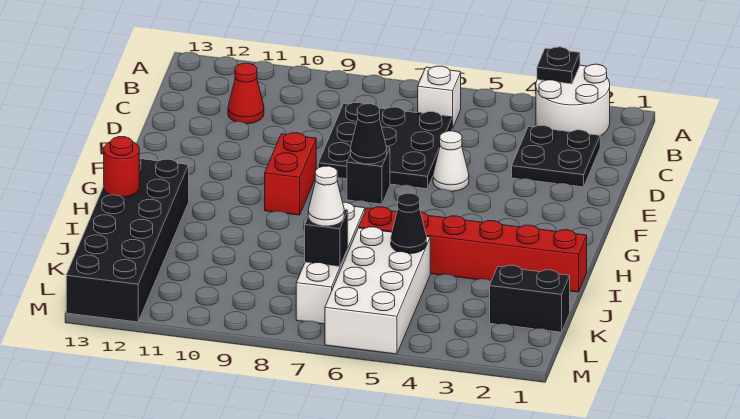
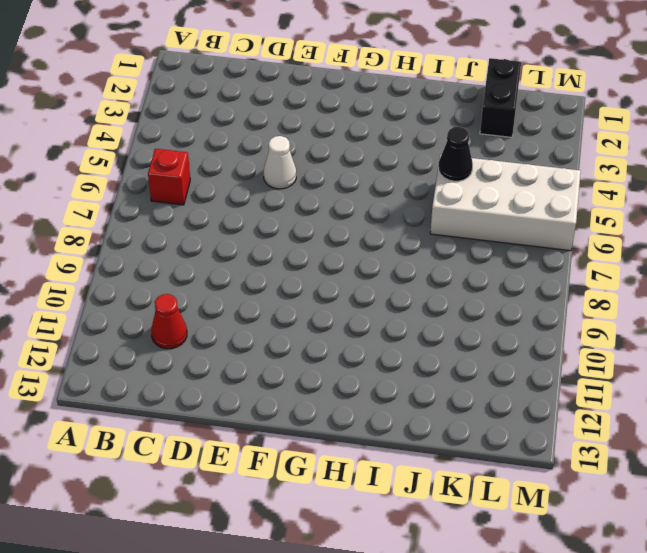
red brick B6 level 1 -> white brick B6 level 1
none -> white round brick A2:B3 level 1
none -> black plate C2:D3 level 1
none -> black plate C6:E8 level 1

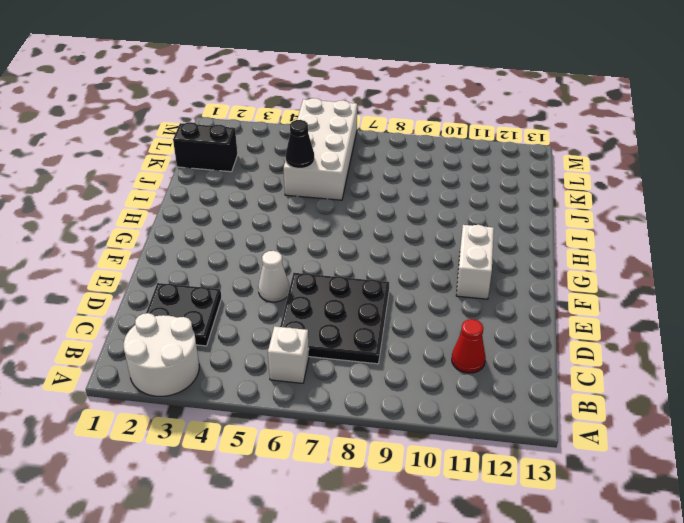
white brick F11:G11 level 1 -> none
none -> black brick F7 level 1
none -> red brick F9:G9 level 1
none -> black brick H12:M13 level 1

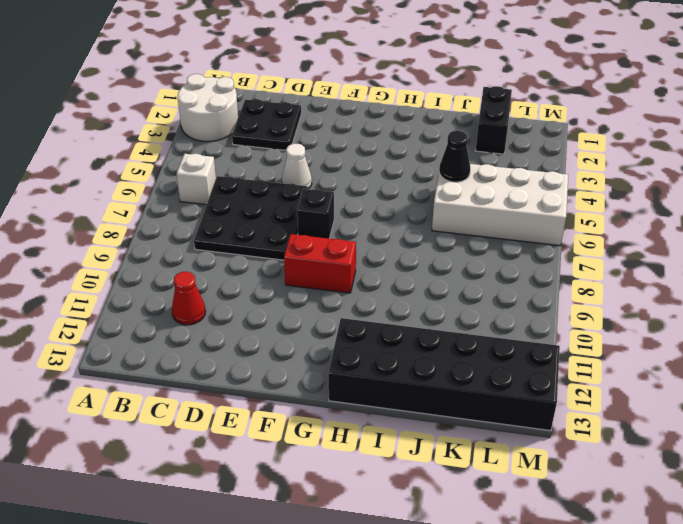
none -> red brick I1:I6 level 1
none -> white brick I7:L7 level 1
none -> black plate A3 level 2

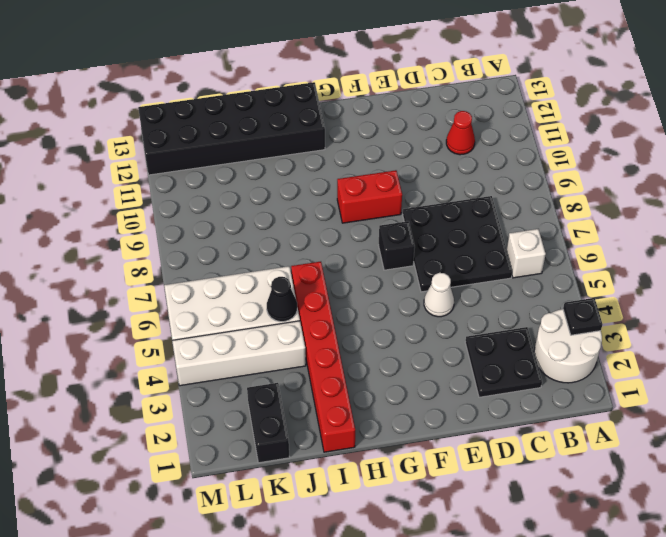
white brick J4:M4 level 1 -> white brick I7:L7 level 1
none -> black cone F7 level 2
none -> red round brick I13 level 2
none -> black brick K7 level 2

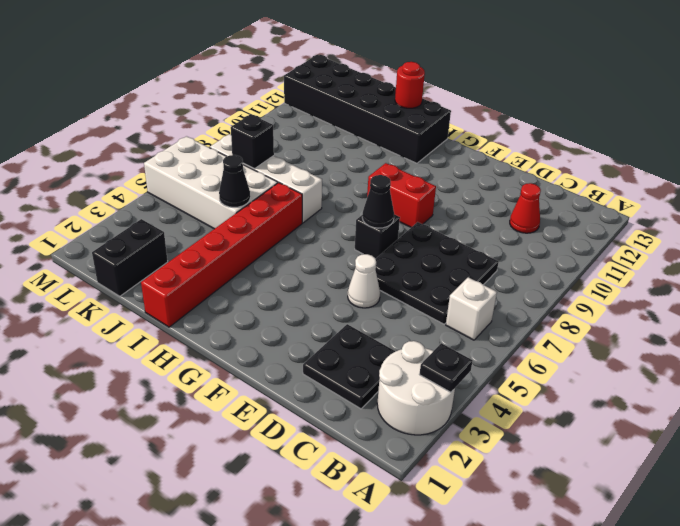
none -> white cone K7 level 3

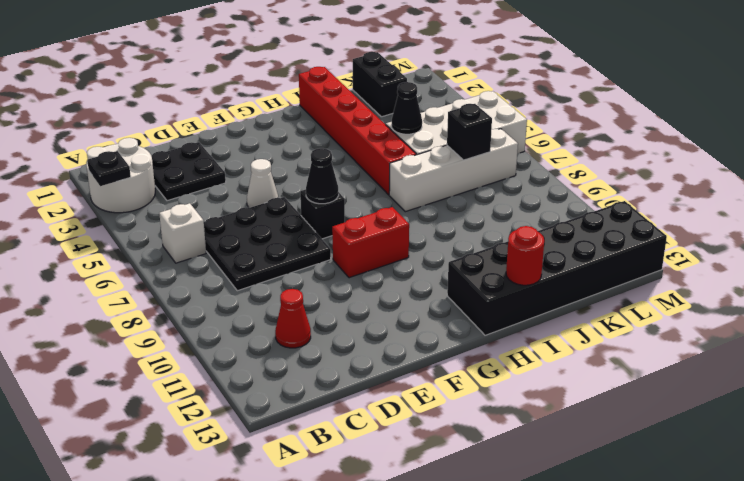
none -> white cone K7 level 3

